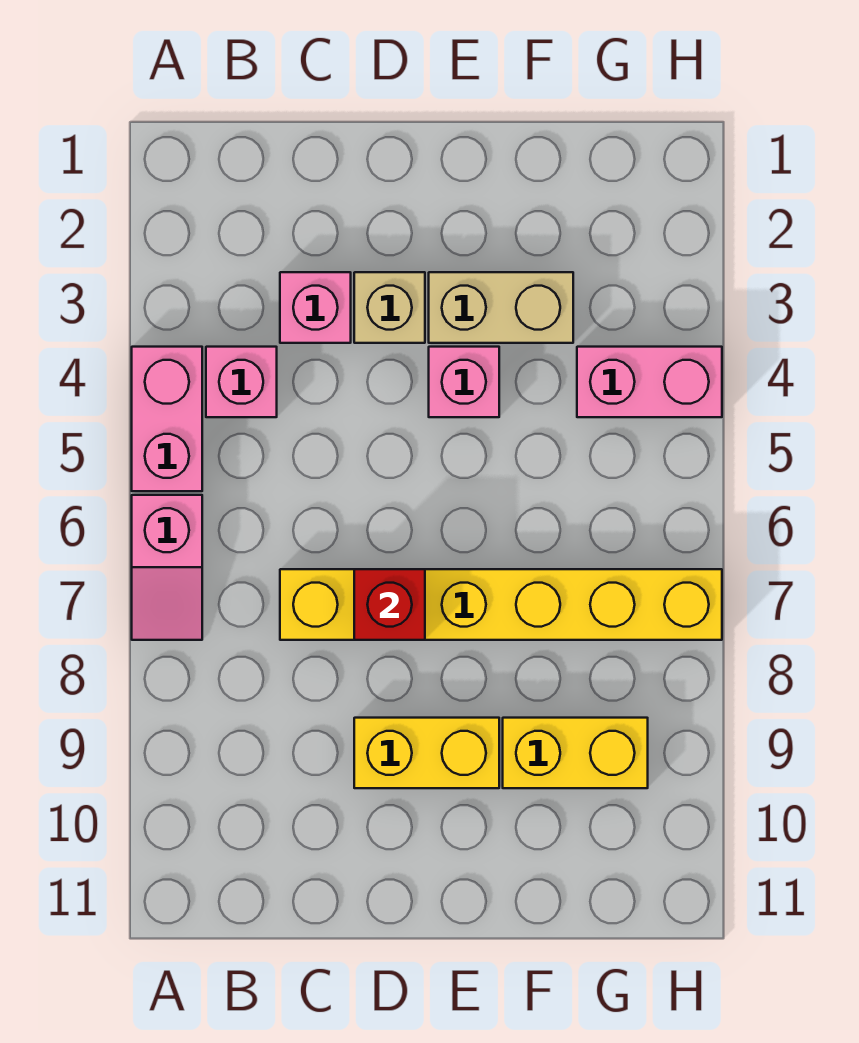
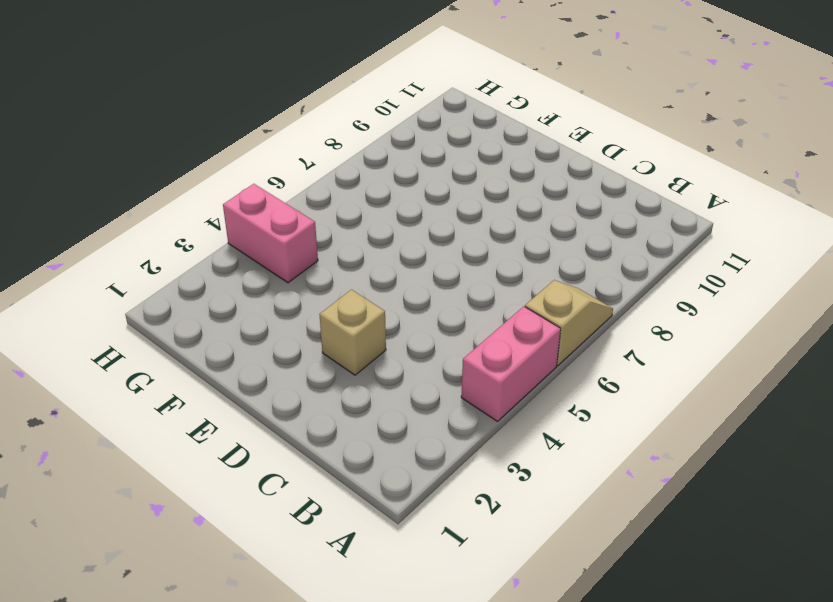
tan slope A6:A7 level 1 top 6 -> pink slope A6:A7 level 1 top 6
none -> pink brick B4 level 1
none -> pink brick C3 level 1
none -> yellow brick C7:H7 level 1

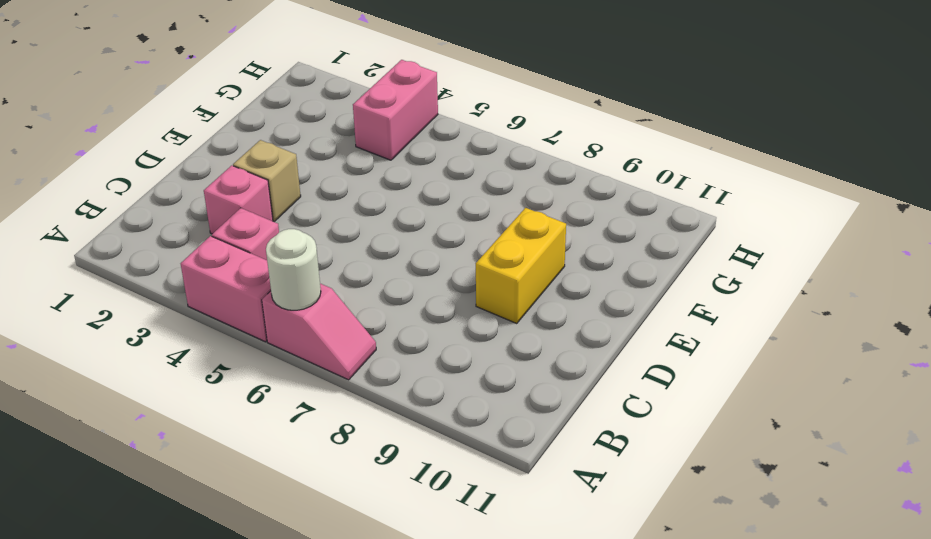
white round brick A6 level 2 -> none
none -> yellow brick C7:H7 level 1
none -> tan brick E3:F3 level 1
none -> pink brick E4 level 1

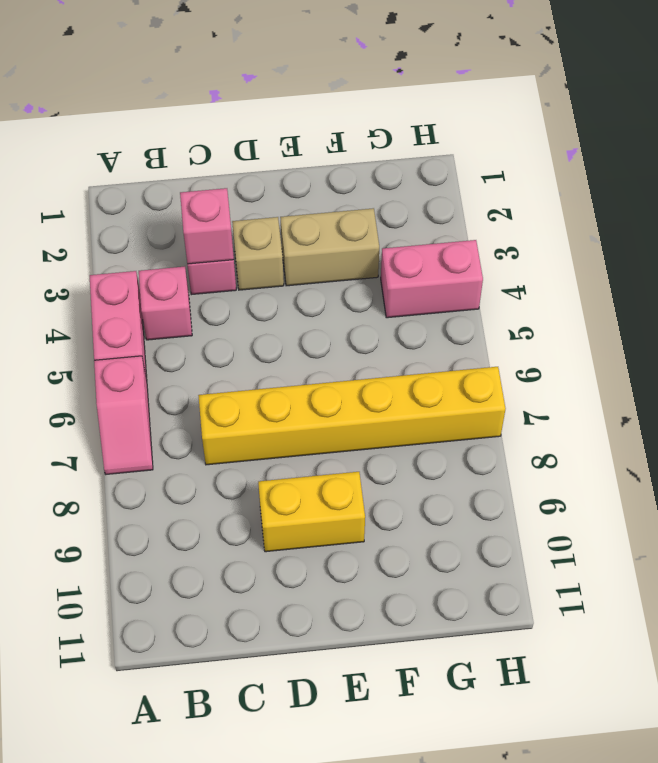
pink brick C3 level 2 -> pink brick E4 level 1
none -> yellow brick F9:G9 level 1
none -> red brick D7 level 2

